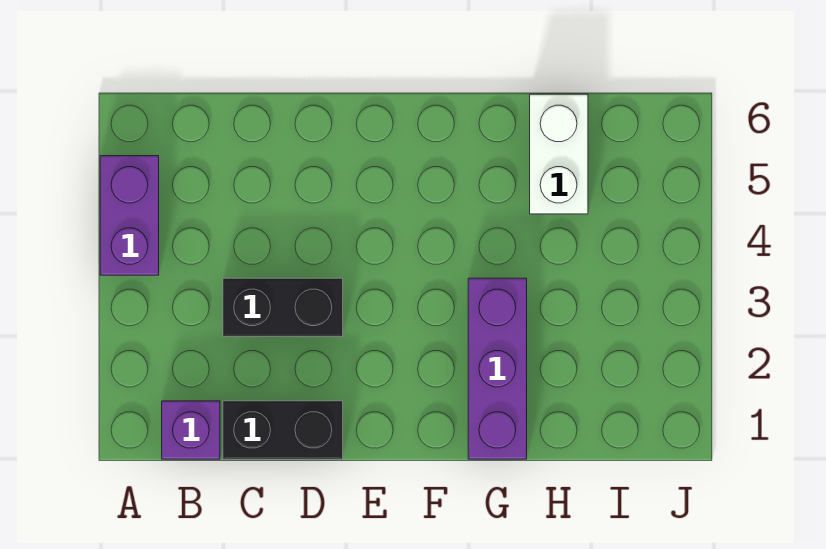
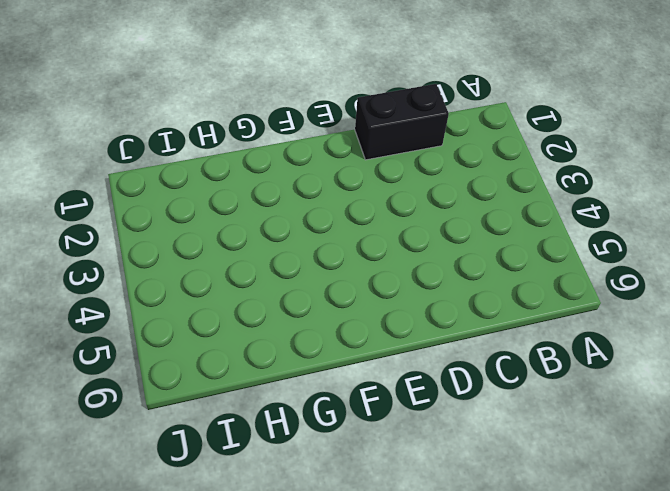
none -> purple brick A4:A5 level 1
none -> purple brick B1 level 1

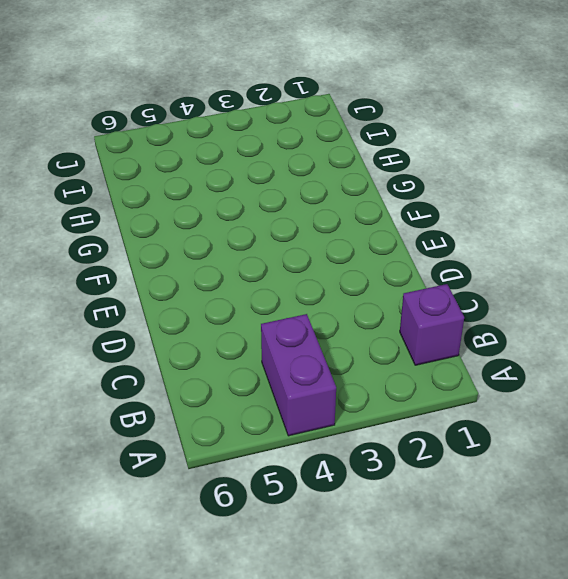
purple brick A4:B4 level 1 -> purple brick A4:A5 level 1
none -> black brick C1:D1 level 1
none -> black brick C3:D3 level 1

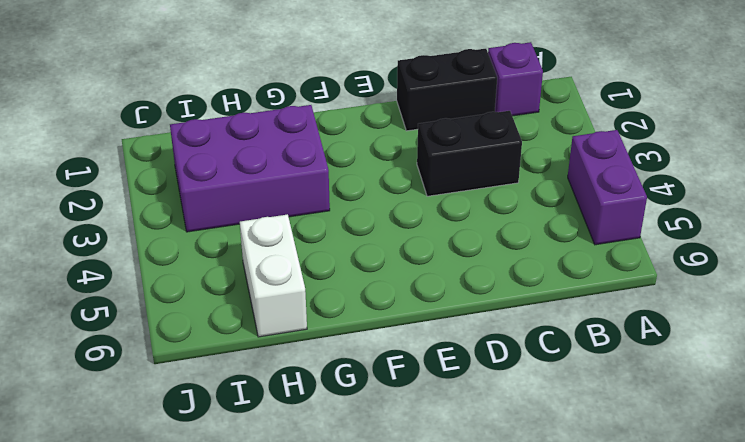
purple brick G2:I3 level 1 -> purple brick G1:G3 level 1

